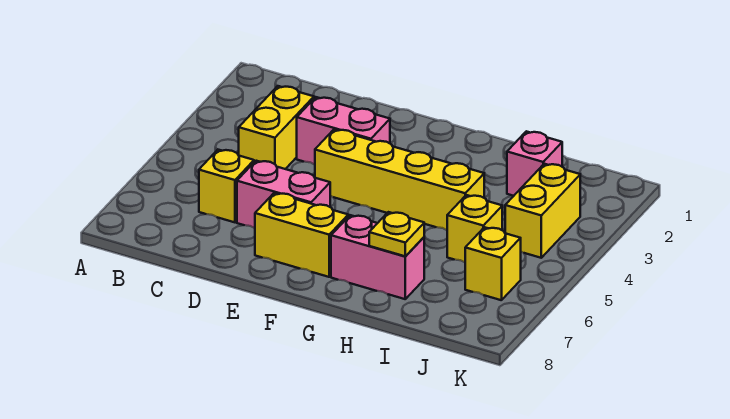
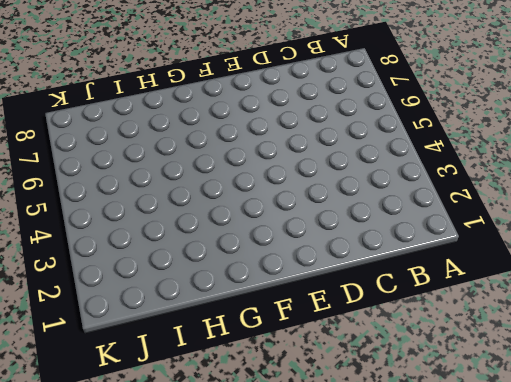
none -> yellow brick C3:C4 level 1
none -> yellow brick C6 level 1
none -> pink brick D3:E3 level 1

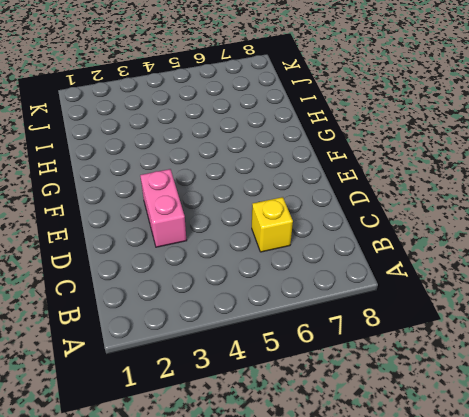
none -> yellow brick C3:C4 level 1
none -> pink brick D6:E6 level 1
none -> yellow brick E4:H4 level 1

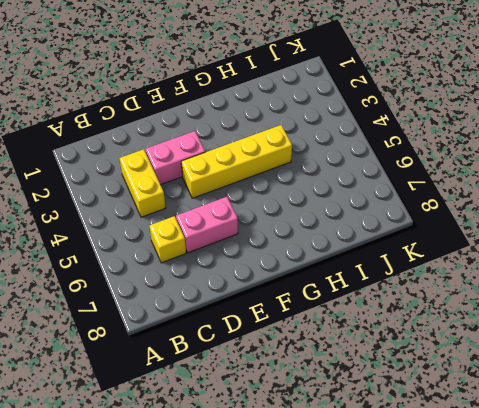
none -> yellow brick E7:F7 level 1
none -> pink brick G7:H7 level 1
none -> pink brick I2 level 1

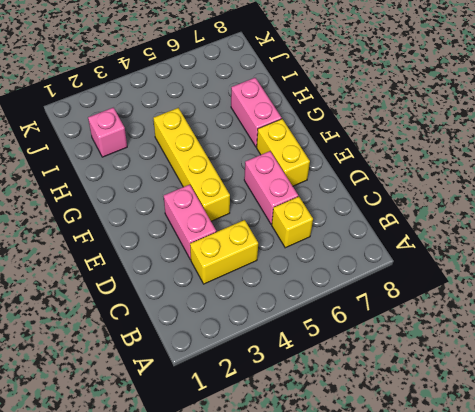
none -> yellow brick I5 level 1
none -> yellow brick J3:J4 level 1
none -> yellow brick J6 level 1

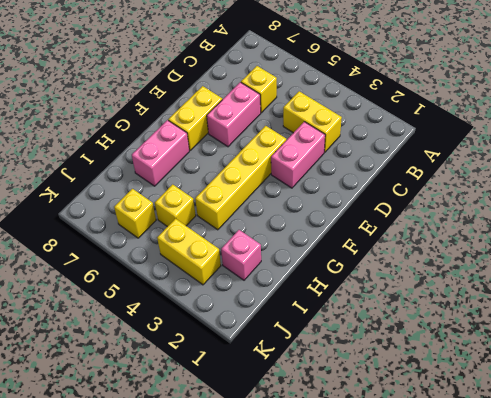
none -> yellow plate H7 level 2

